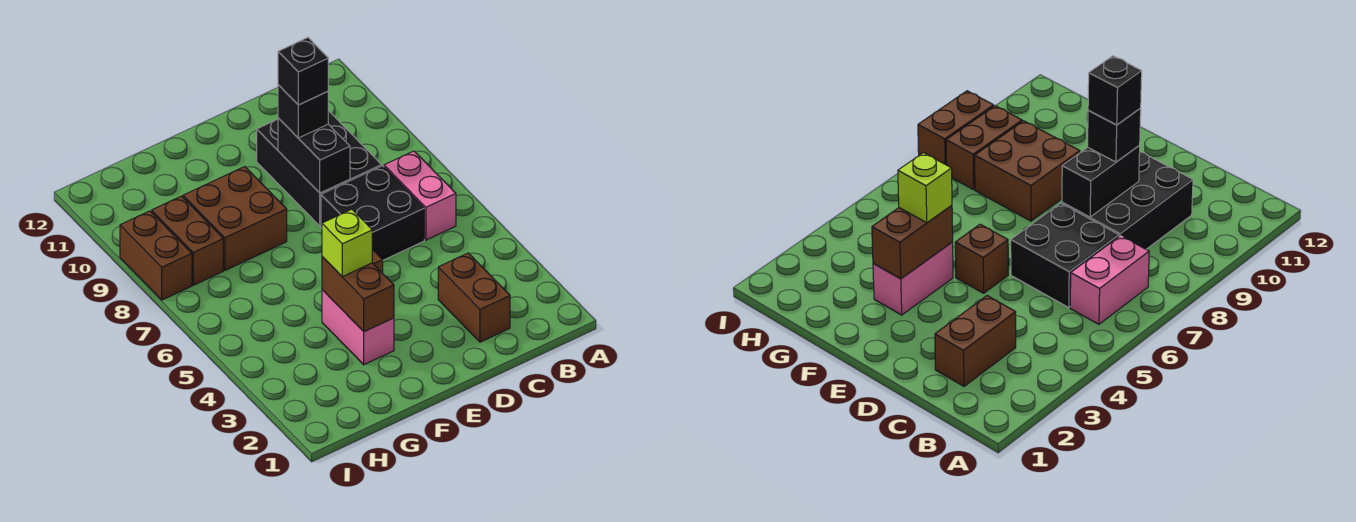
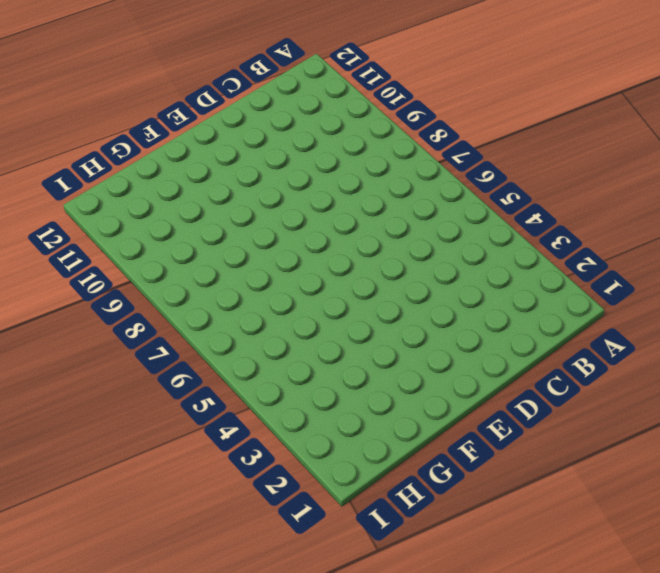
none -> pink brick B6:B7 level 1
none -> brown brick C2:C3 level 1
none -> black brick C6:D7 level 1

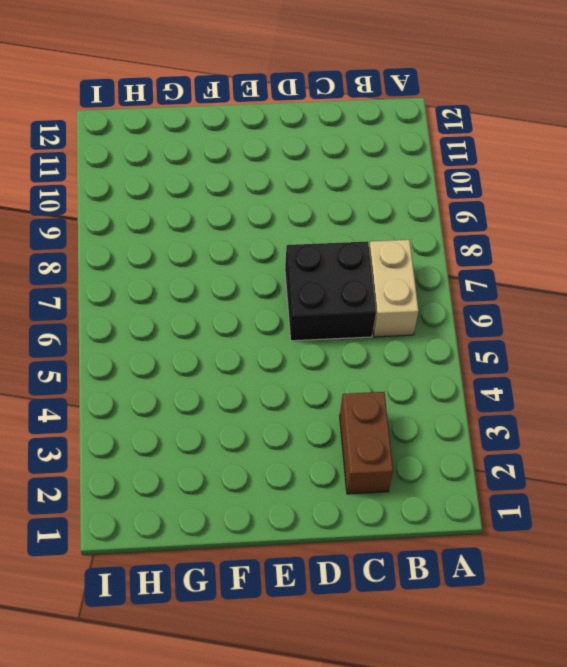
tan brick B6:B7 level 1 -> pink brick B6:B7 level 1
none -> black brick C8:D10 level 1
none -> brown brick E5 level 1
none -> pink brick F3:F4 level 1

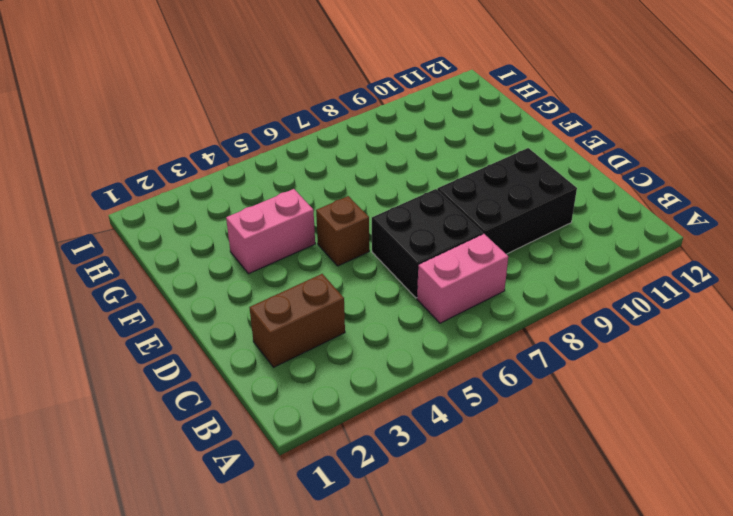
none -> brown brick F8:G9 level 1
none -> brown brick H8:H9 level 1
none -> brown brick I8:I9 level 1

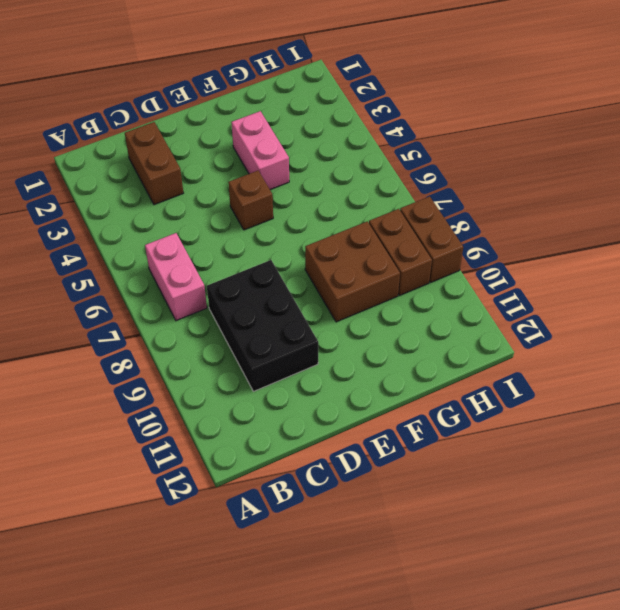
none -> black brick C6:D7 level 1
none -> black brick D8:D9 level 2
none -> brown brick F3:F4 level 2

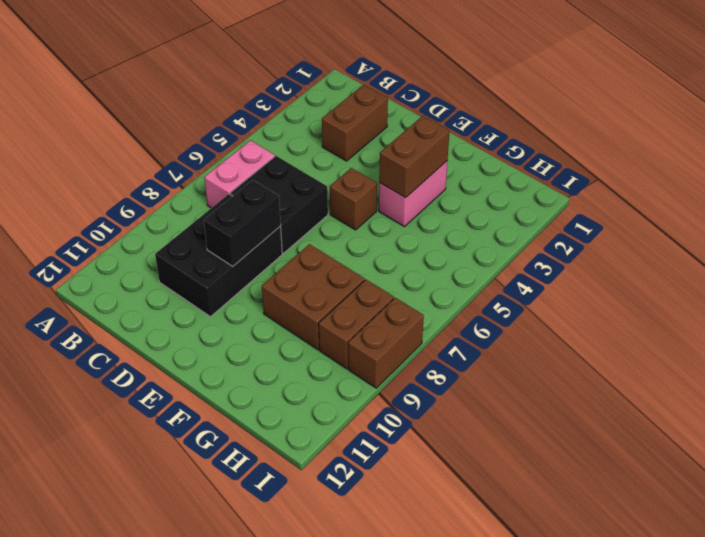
none -> black brick D9 level 3
none -> lime brick F4 level 3
none -> black brick D9 level 4

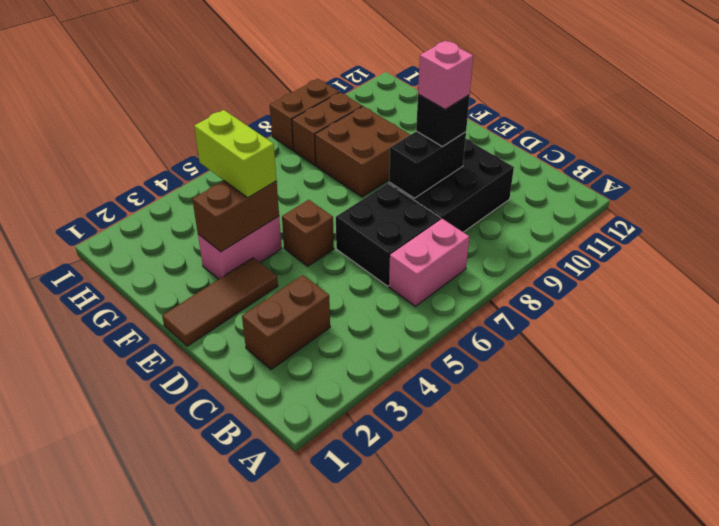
pink brick D9 level 4 -> black brick D9 level 4
brown tile E1:E3 level 1 -> none
lime brick F4:G4 level 3 -> lime brick F4 level 3

